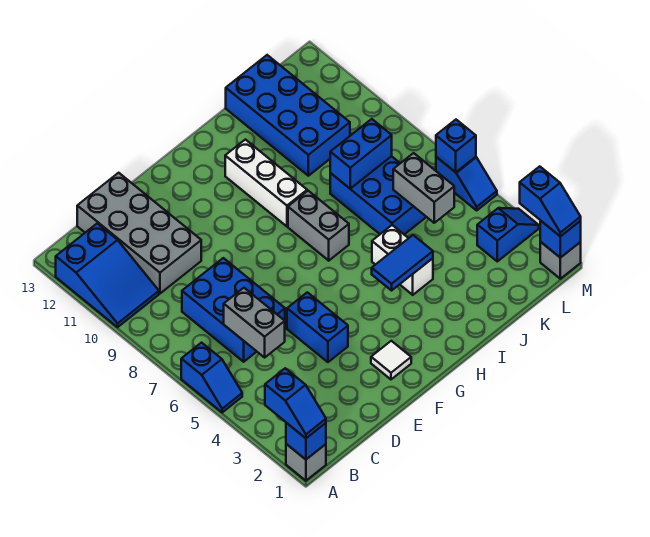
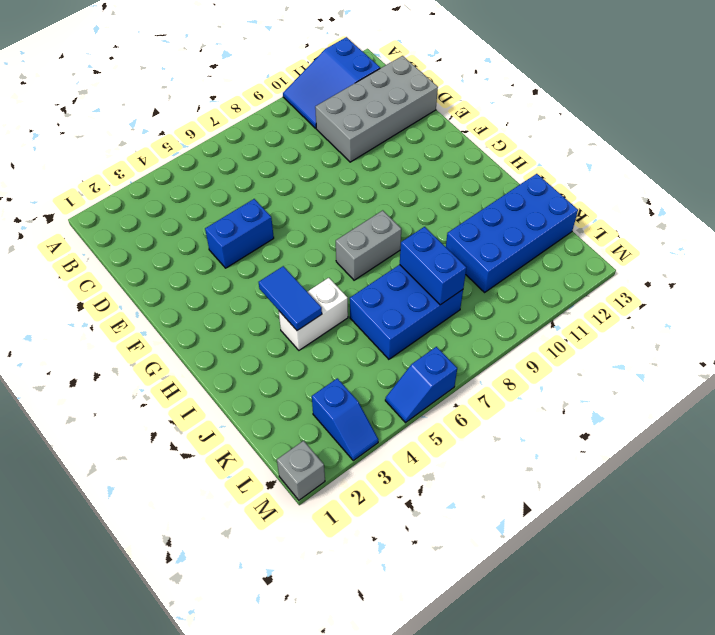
none -> grey brick A1 level 1
none -> blue slope A5:A6 level 1 top 6
none -> blue brick C6:D8 level 1

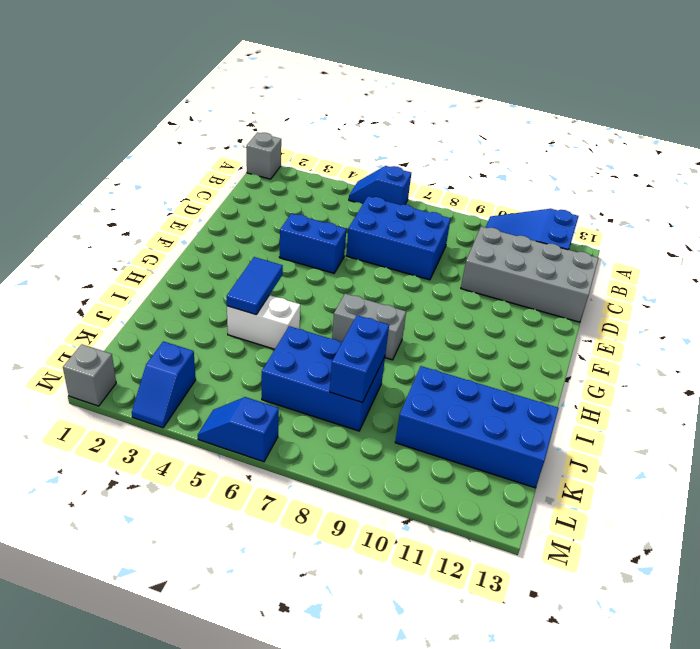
none -> white tile F2 level 1
none -> white brick H9:H11 level 1
none -> blue brick A1 level 2

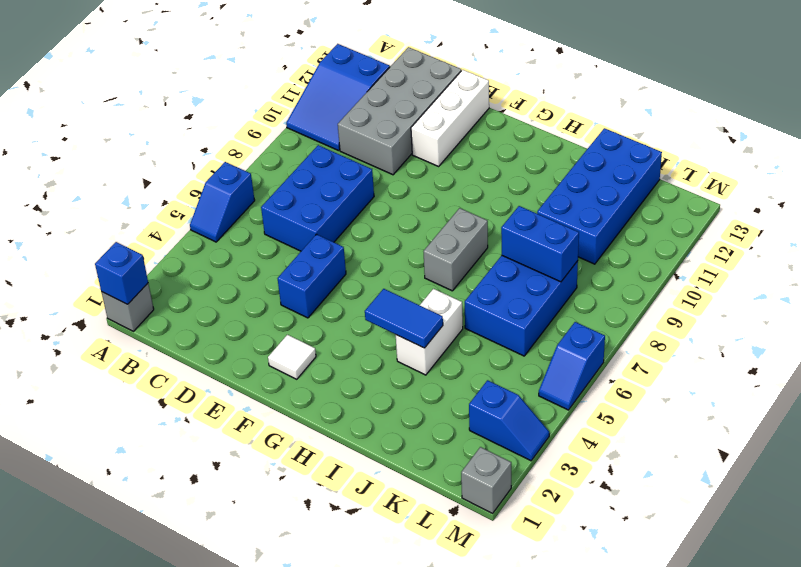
white brick E11:E13 level 1 -> white brick H9:H11 level 1
none -> grey brick C5:C6 level 2
none -> grey brick K5:K6 level 2
none -> blue brick M1 level 2

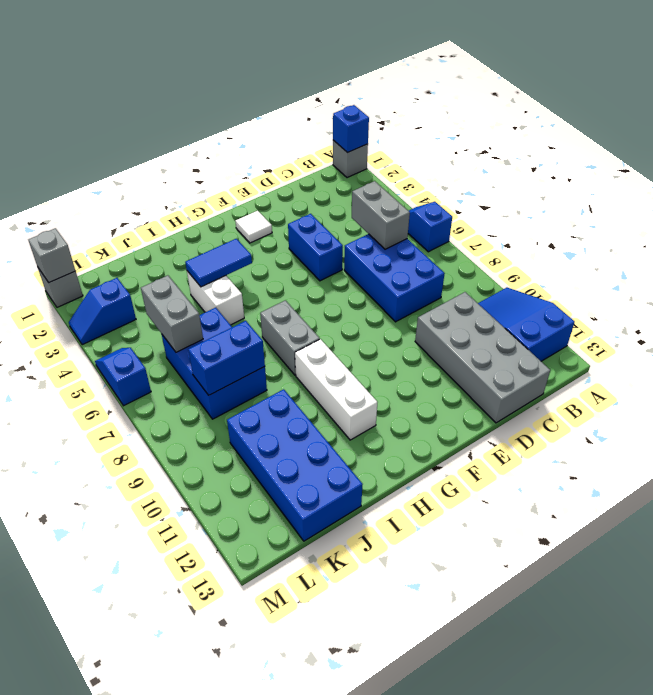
grey brick M1 level 2 -> blue brick M1 level 2
none -> blue brick M6 level 2
none -> blue slope A1:A2 level 3 top 2
none -> blue slope M1:M2 level 3 top 2

